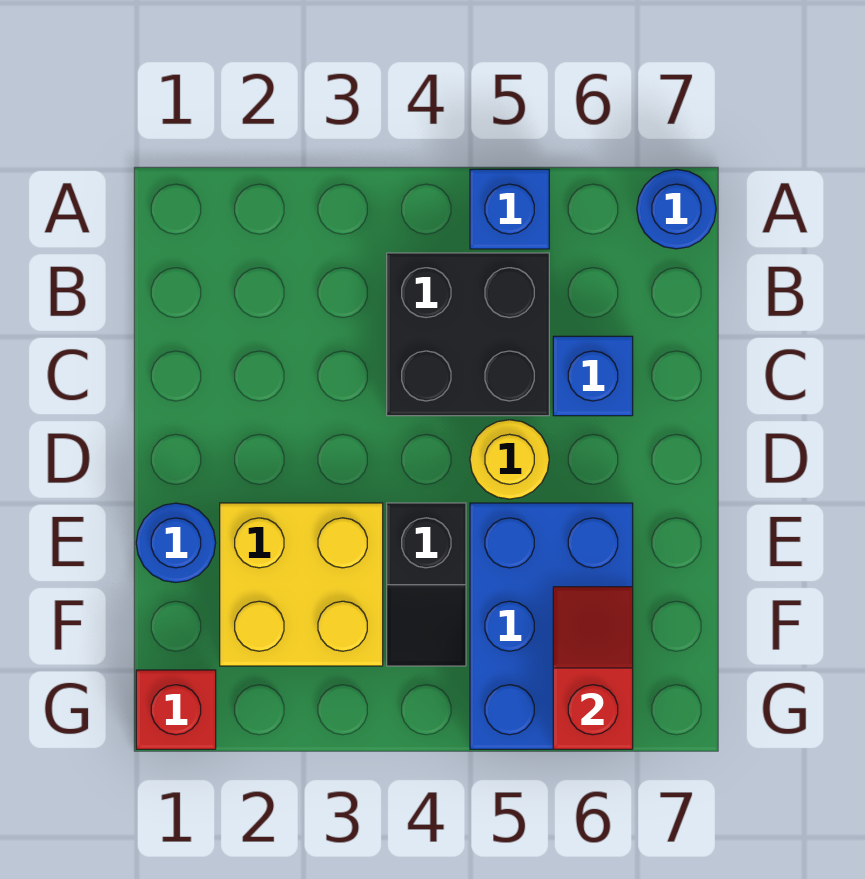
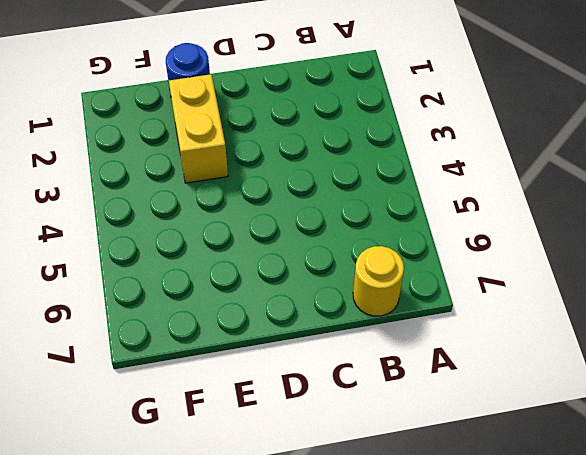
yellow round brick B7 level 1 -> yellow round brick D5 level 1
yellow brick E2:E3 level 1 -> yellow brick E2:F3 level 1
none -> blue brick A5 level 1
none -> blue round brick A7 level 1

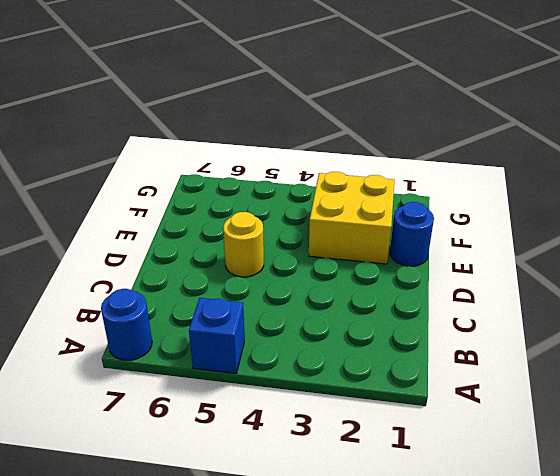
none -> black brick B4:C5 level 1
none -> blue brick C6 level 1

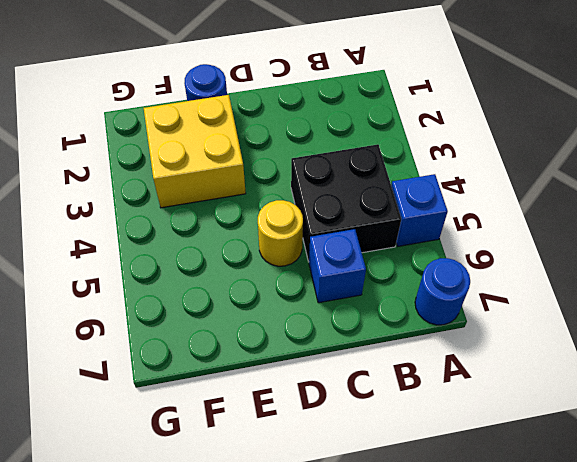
none -> black slope E4:F4 level 1 top E
none -> blue brick E5:G6 level 1

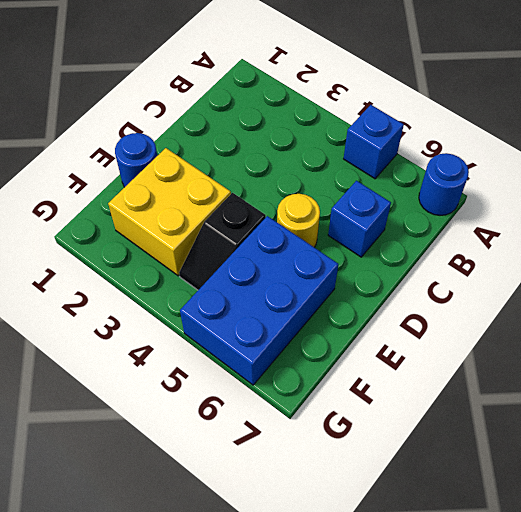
none -> black brick B4:C5 level 1
none -> red brick G1 level 1

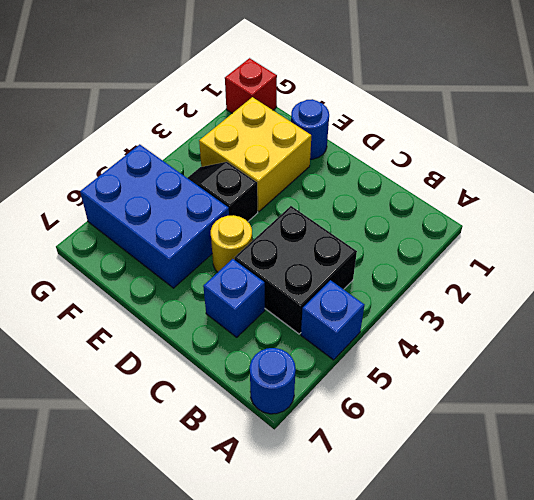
none -> red slope F6:G6 level 2 top G

